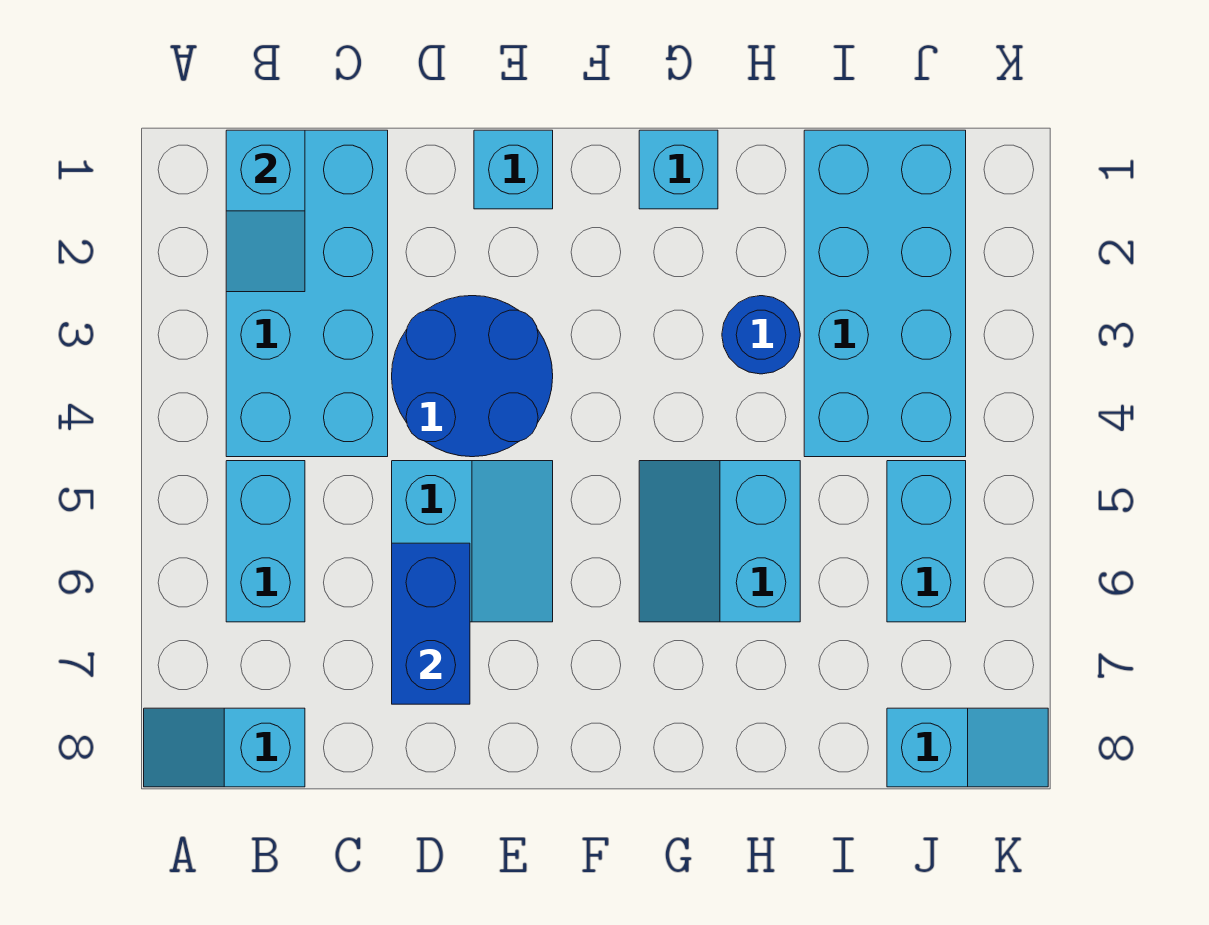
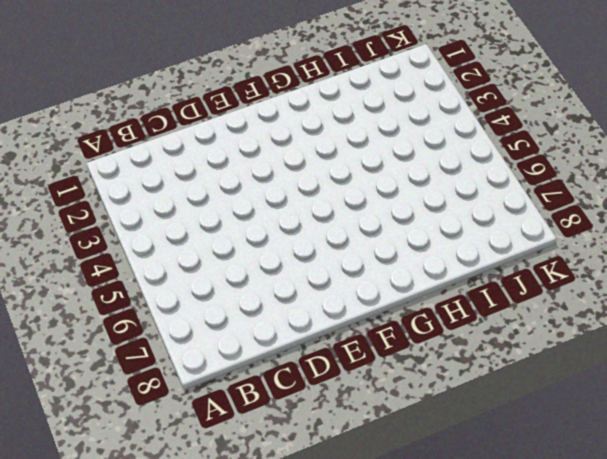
none -> cyan slope A8:B8 level 1 top B
none -> cyan brick B1:C4 level 1
none -> cyan brick B5:B6 level 1

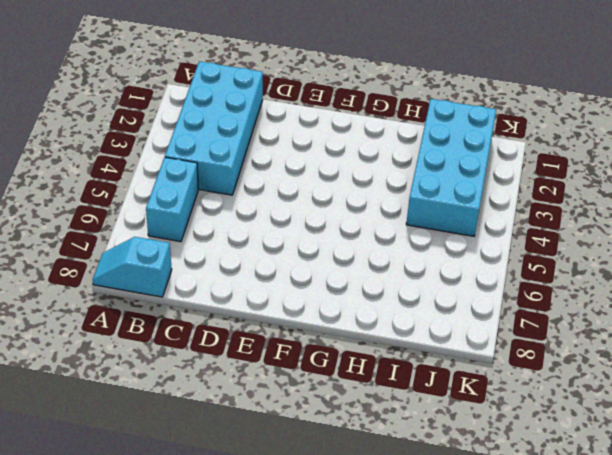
none -> blue round brick D3:E4 level 1
none -> cyan slope D5:E6 level 1 top D
none -> cyan brick E1 level 1

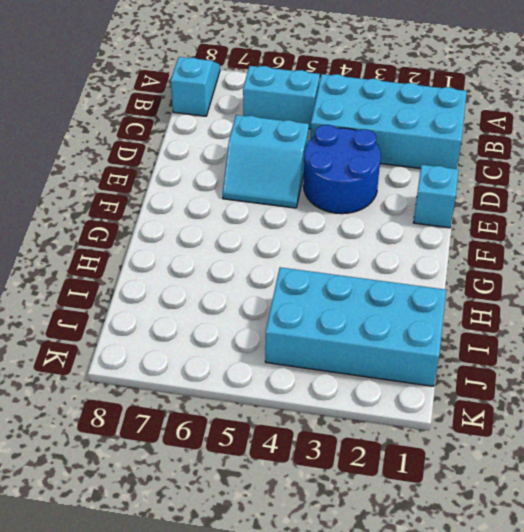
none -> cyan brick G1 level 1
none -> cyan slope G5:H6 level 1 top H
none -> blue round brick H3 level 1

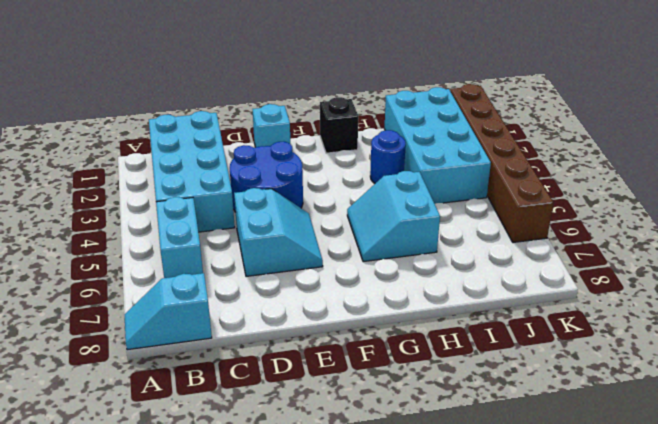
black brick G1 level 1 -> cyan brick G1 level 1
brown brick K1:K6 level 1 -> none
none -> cyan brick J5:J6 level 1
none -> cyan slope J8:K8 level 1 top J
none -> cyan slope B1:B2 level 2 top 1

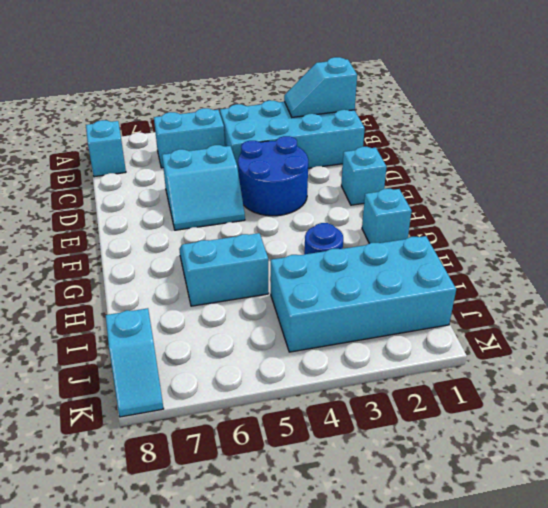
none -> cyan brick J5:J6 level 1
none -> blue brick D6:D7 level 2

